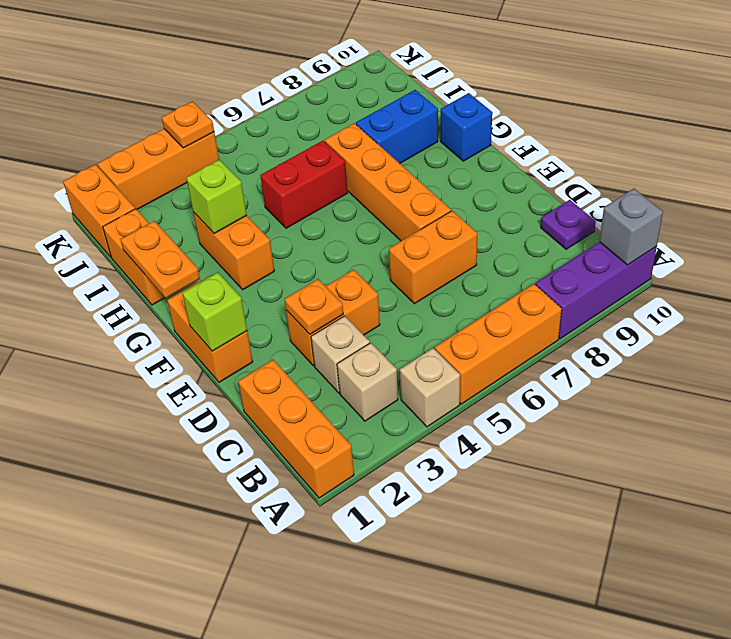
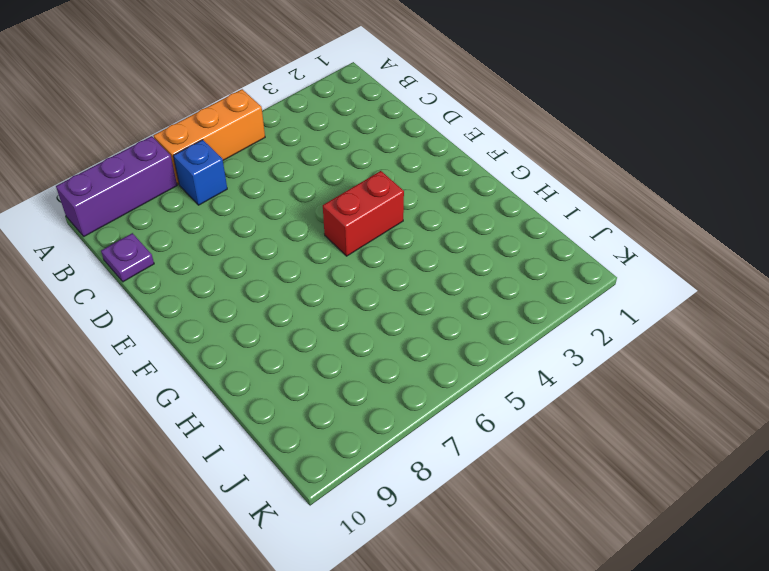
blue brick B7 level 1 -> blue brick G10 level 1
red brick F4:F5 level 1 -> red brick H5:H6 level 1
none -> orange brick A1:C1 level 1
none -> tan brick A4 level 1
none -> tan brick B3 level 1

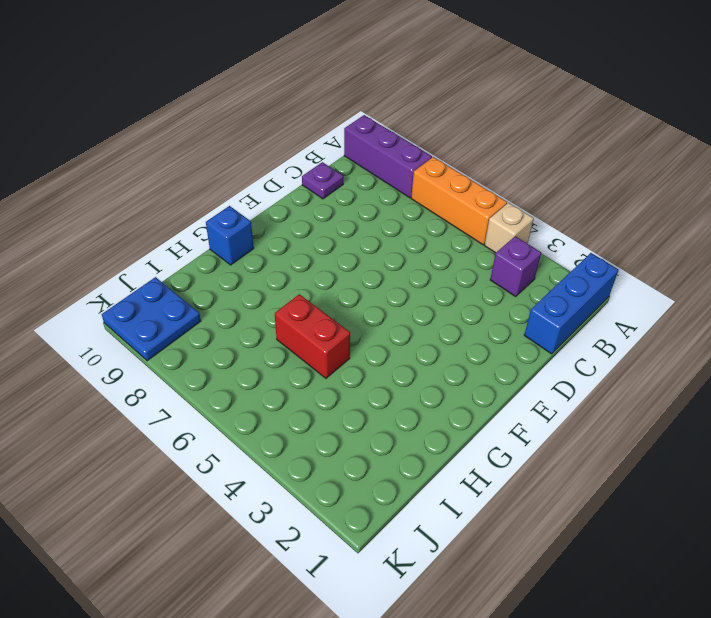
blue brick A1:C1 level 1 -> orange brick A1:C1 level 1
purple brick B3 level 1 -> tan brick B3 level 1
blue plate J9:K10 level 1 -> none
none -> tan brick C3 level 1
none -> orange brick D3:D4 level 1
none -> orange brick D6:D7 level 1

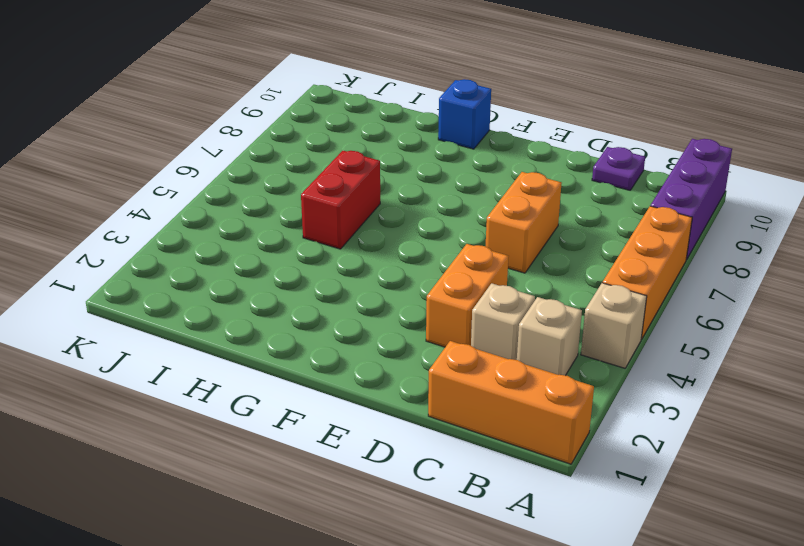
none -> orange brick E1:F1 level 1
none -> orange brick E7:H7 level 1
none -> orange brick G3:H3 level 1

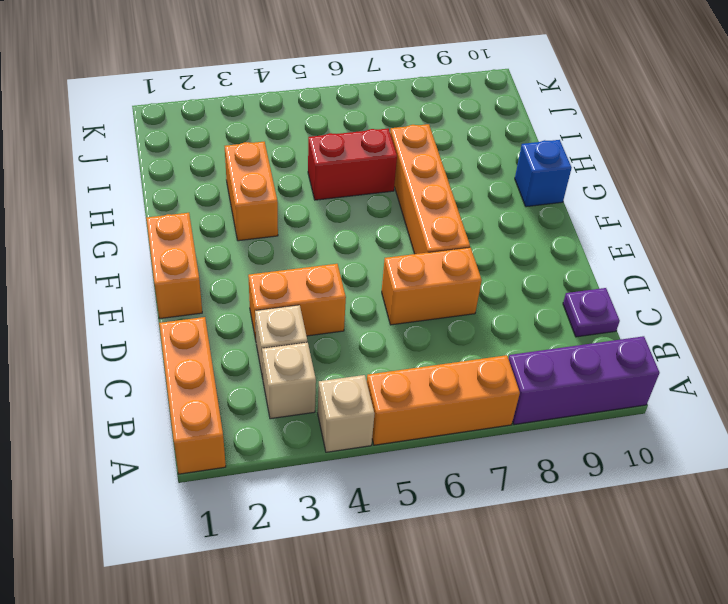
none -> orange brick H1:I1 level 1
none -> blue brick H8:H9 level 1
none -> orange brick J1:K1 level 1

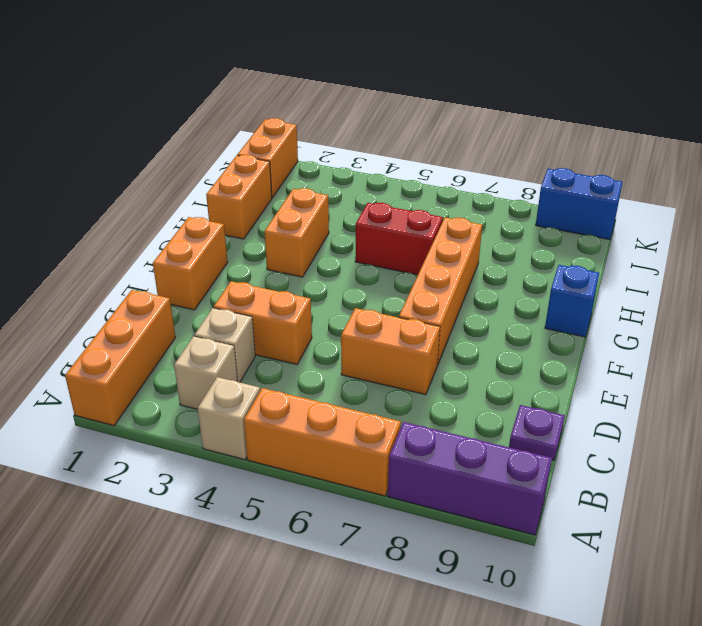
blue brick K9:K10 level 1 -> blue brick H8:H9 level 1
none -> orange brick K2:K4 level 1
none -> grey brick A10 level 2
none -> orange plate D3 level 2

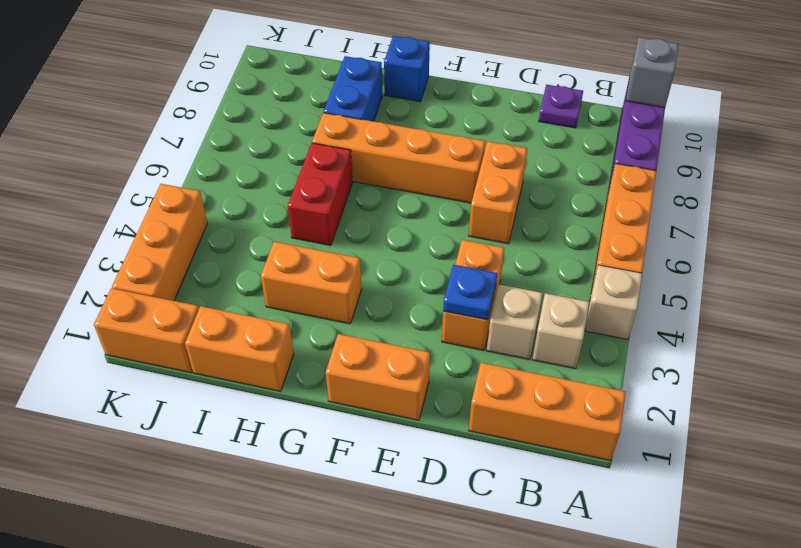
blue plate D3 level 2 -> orange plate D3 level 2
none -> lime brick E1 level 2
none -> orange plate G1:H1 level 2
none -> lime brick H3 level 2

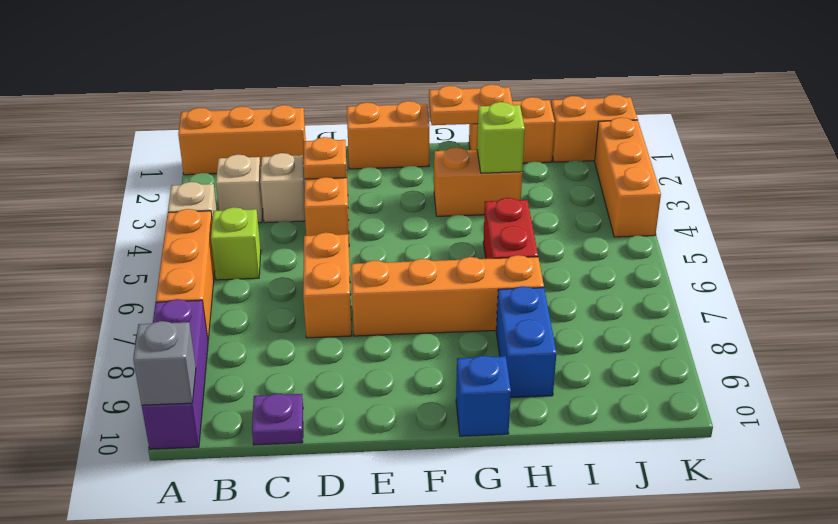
lime brick B5 level 1 -> lime brick E1 level 2
none -> orange plate K4 level 2

